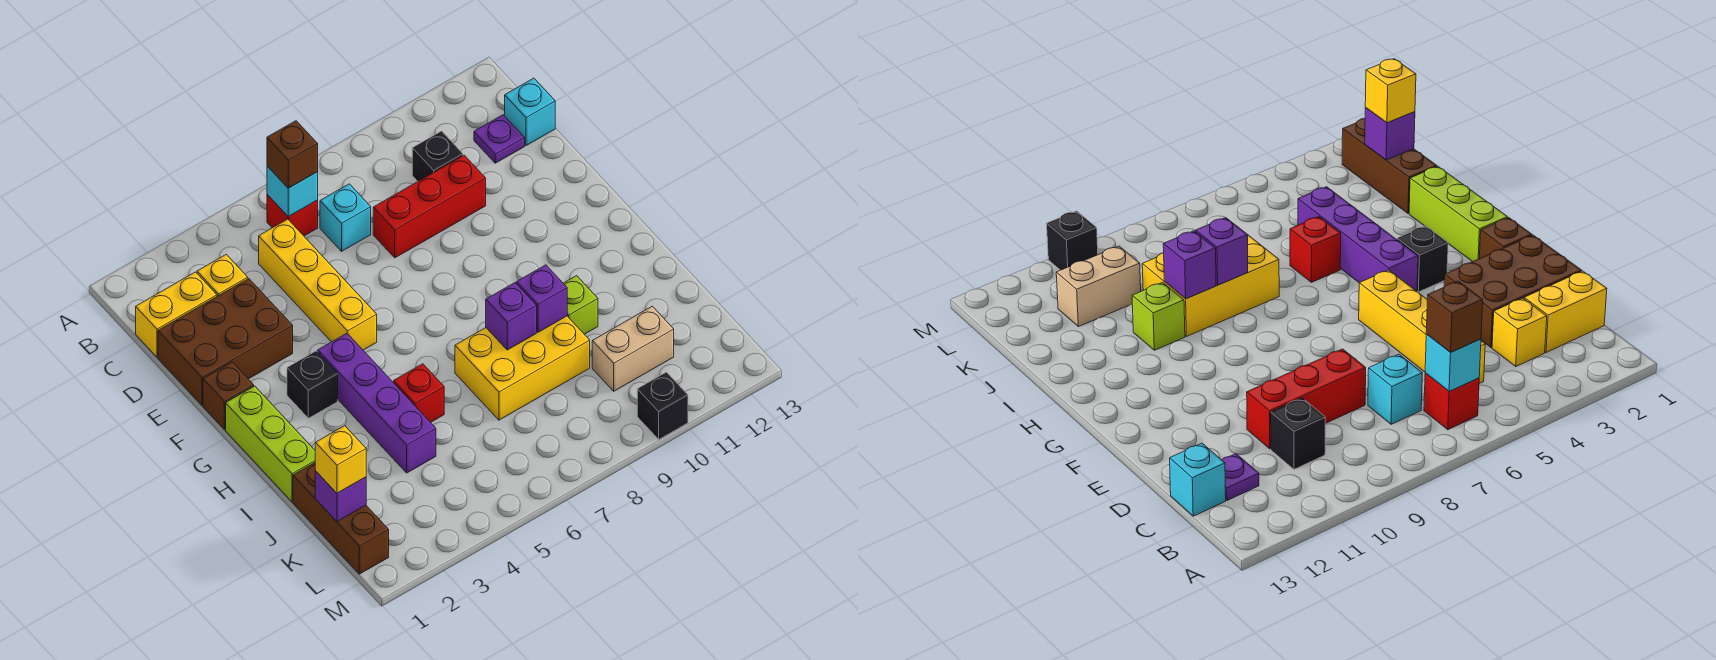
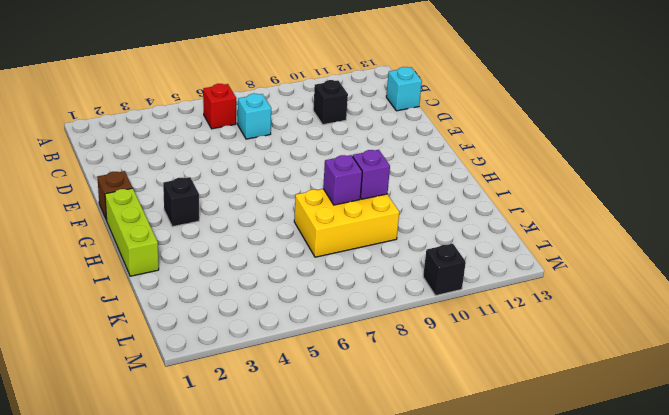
none -> yellow brick C1:C2 level 1
none -> yellow brick C3 level 1
none -> yellow brick C5:F5 level 1

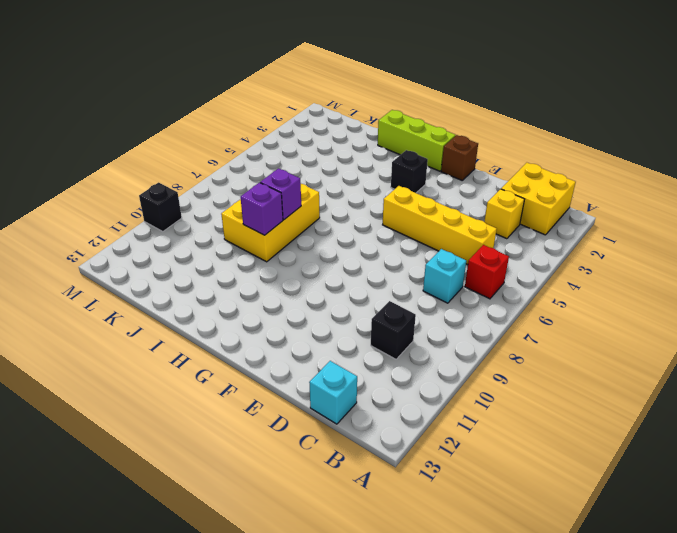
yellow brick B1:C2 level 1 -> yellow brick C1:C2 level 1
none -> purple plate C12 level 1
none -> brown brick D1:E3 level 1
none -> red brick D8:D10 level 1

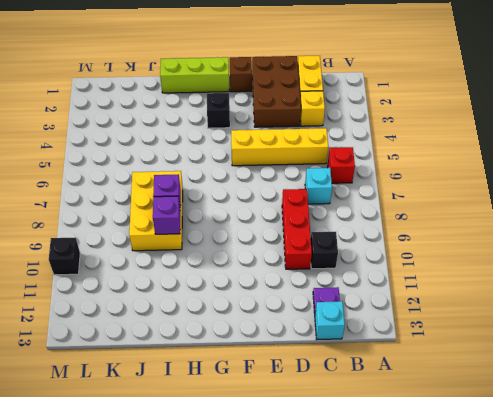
none -> purple brick G4:J4 level 1
none -> red brick I5 level 1
none -> lime brick I10 level 1

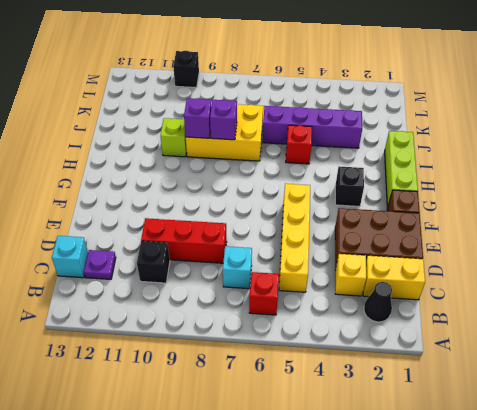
black cone B2 level 1 -> none
purple brick J3:J6 level 1 -> purple brick G4:J4 level 1
none -> brown brick J1:L1 level 1
none -> tan brick K10:K11 level 1
none -> cyan brick B6 level 2

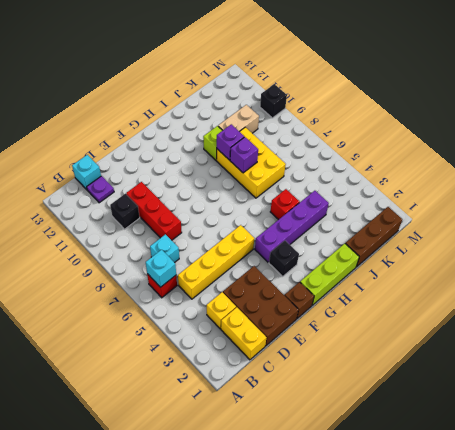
tan brick J10:K10 level 1 -> tan brick K10:K11 level 1
none -> purple brick K1 level 2
none -> brown brick B6 level 3
none -> yellow brick K1 level 3

